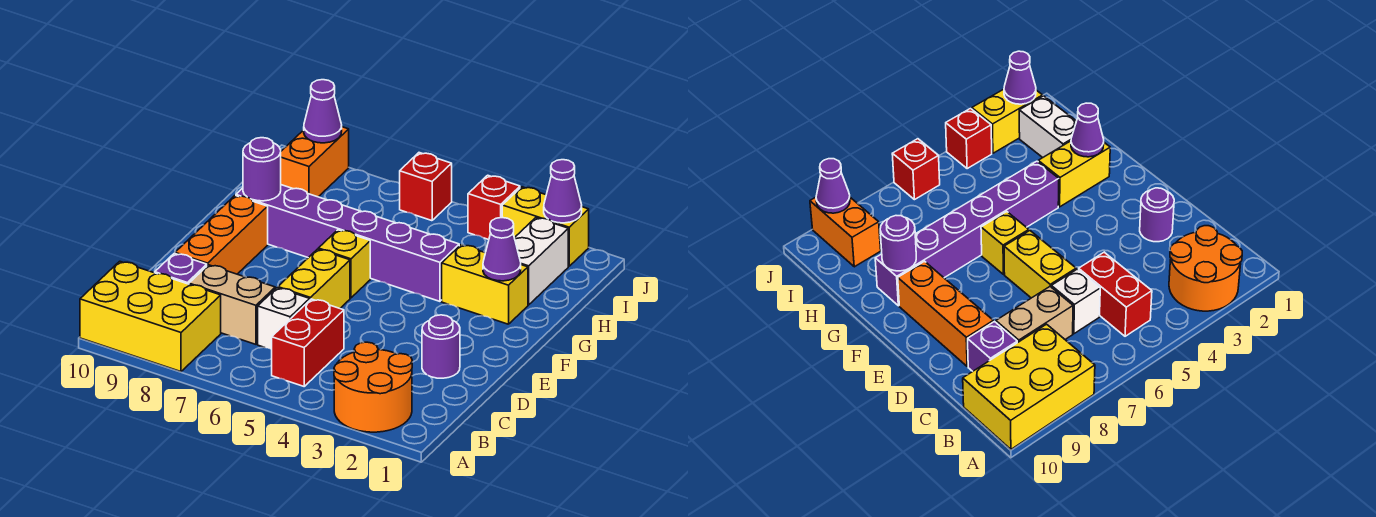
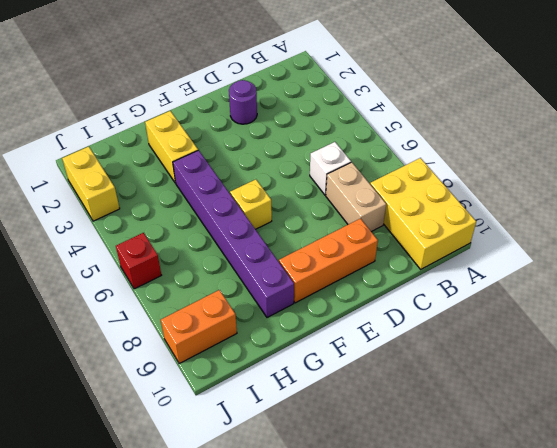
none -> orange round brick A2:B3 level 1
none -> red brick B5:C5 level 1
none -> purple brick C9 level 1

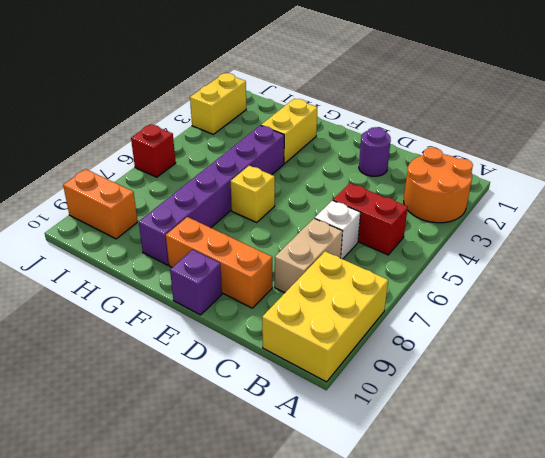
purple brick E10 level 1 -> purple brick C9 level 1
none -> yellow brick D6:E6 level 1
none -> white brick H2:I2 level 1
none -> red brick J4 level 1

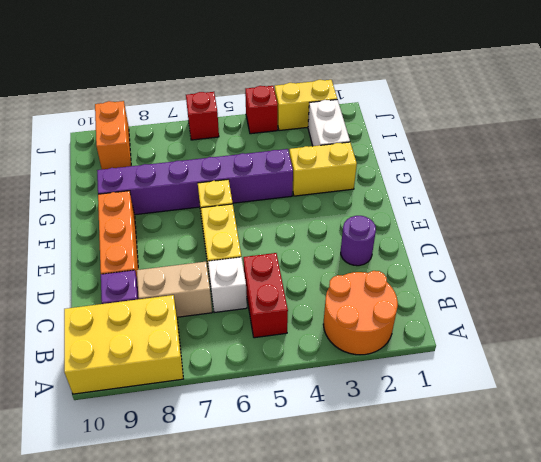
none -> purple cone G2 level 2
none -> purple round brick G9 level 2
none -> purple cone J2 level 2

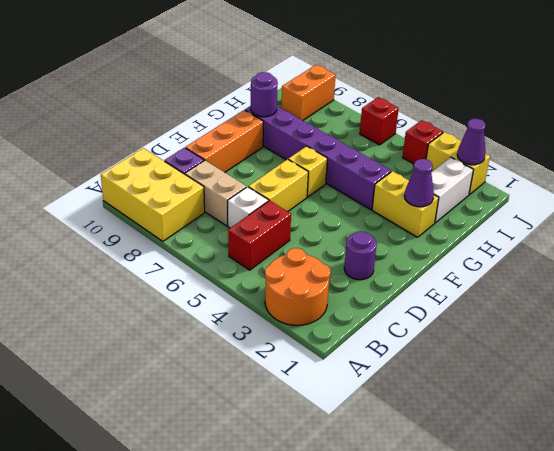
none -> purple cone J9 level 2

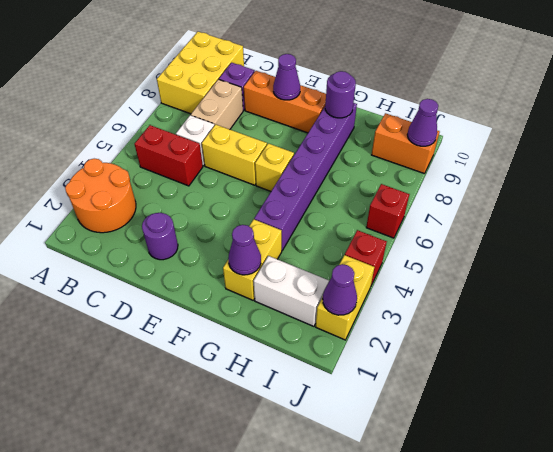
purple cone E9 level 2 -> none

